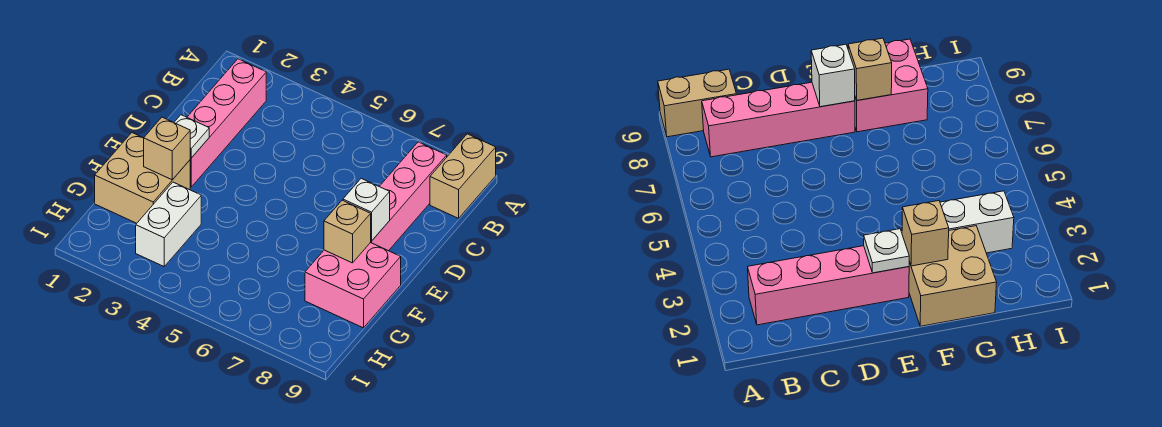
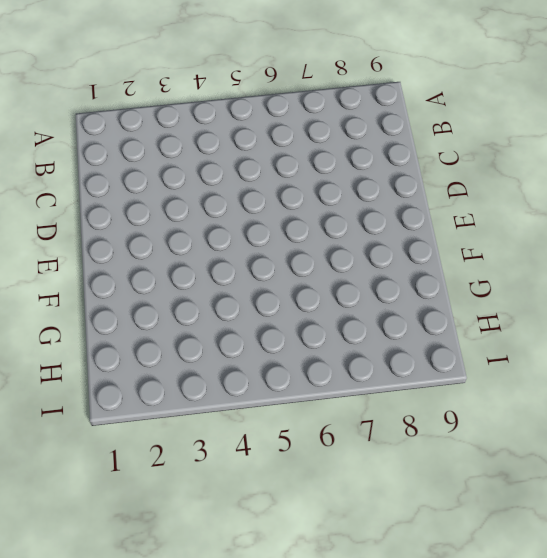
none -> tan brick A9:B9 level 1
none -> pink brick B2:E2 level 1

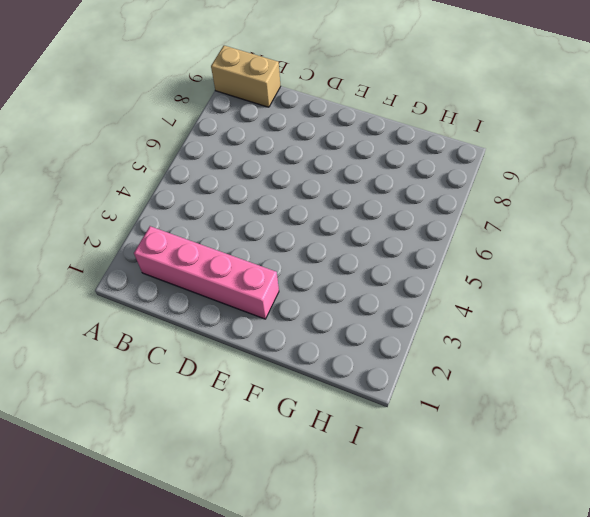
none -> pink brick B8:E8 level 1
none -> tan brick F1:G2 level 1

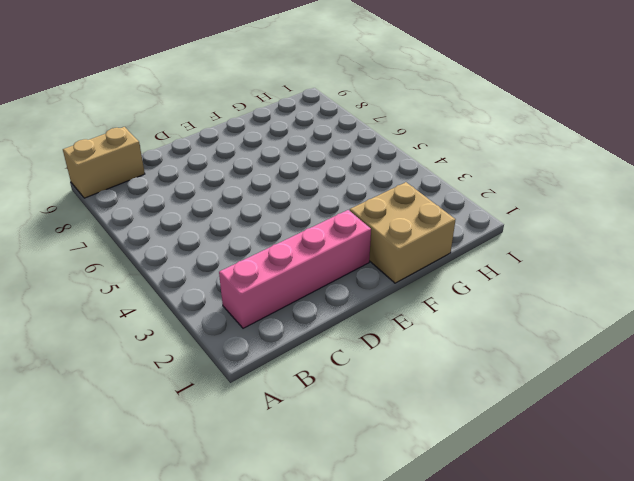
none -> pink brick B8:E8 level 1
none -> pink brick F8:G9 level 1

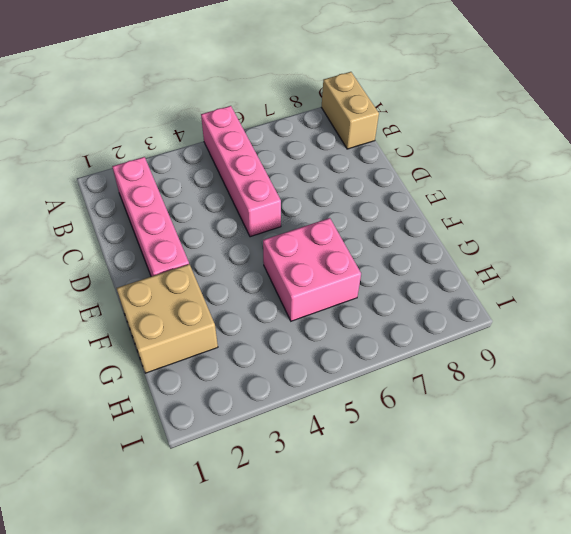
pink brick A5:D5 level 1 -> pink brick B8:E8 level 1
pink brick F5:G6 level 1 -> pink brick F8:G9 level 1
none -> white brick G3:H3 level 1
none -> white plate E2 level 2

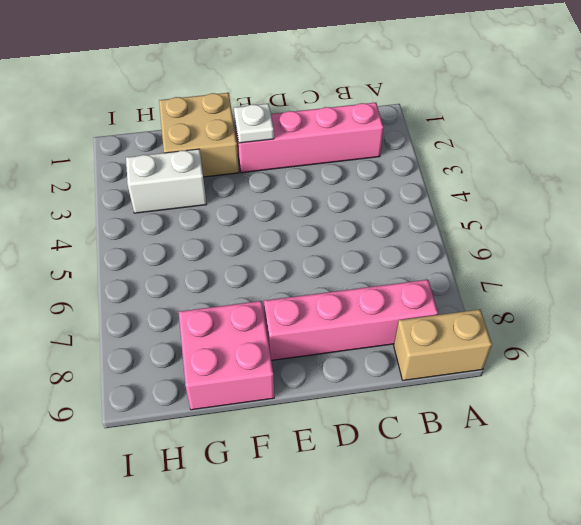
none -> white brick E8 level 2
none -> tan brick F2 level 2

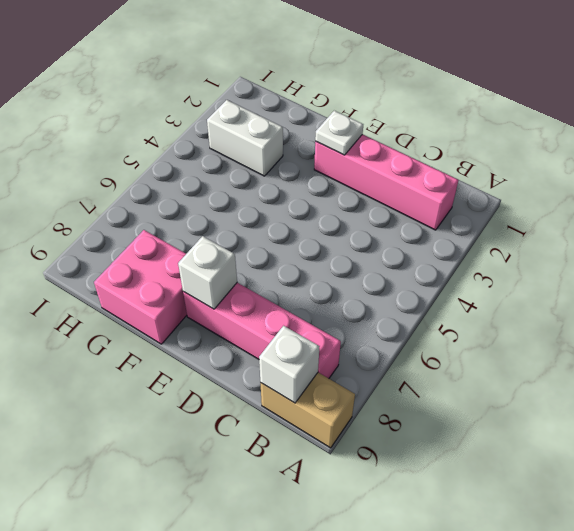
white brick B9 level 2 -> none
none -> tan brick F1:G2 level 1
none -> tan brick F2 level 2

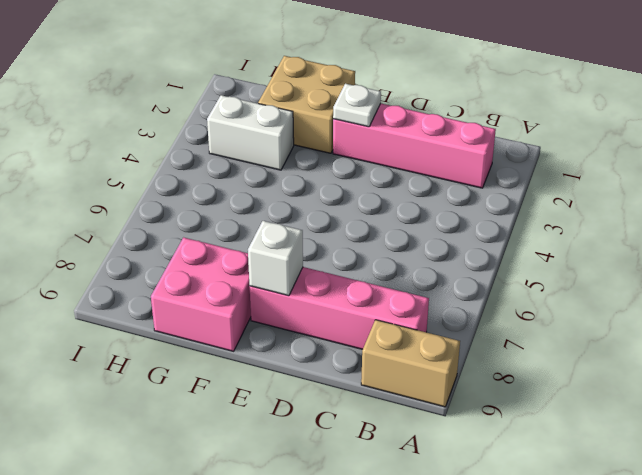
none -> tan brick F2 level 2
none -> tan brick F8 level 2

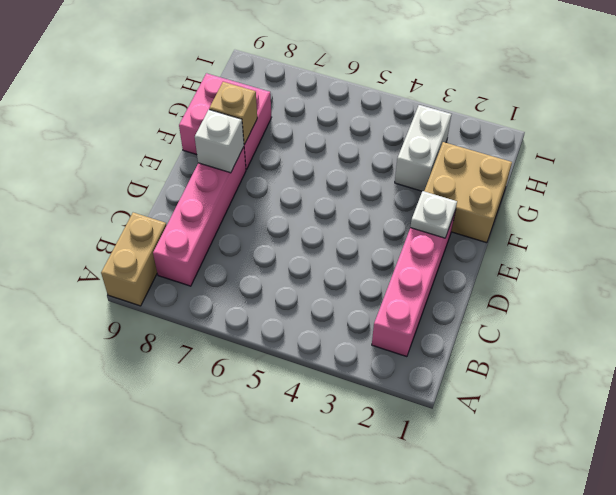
none -> tan brick F2 level 2

